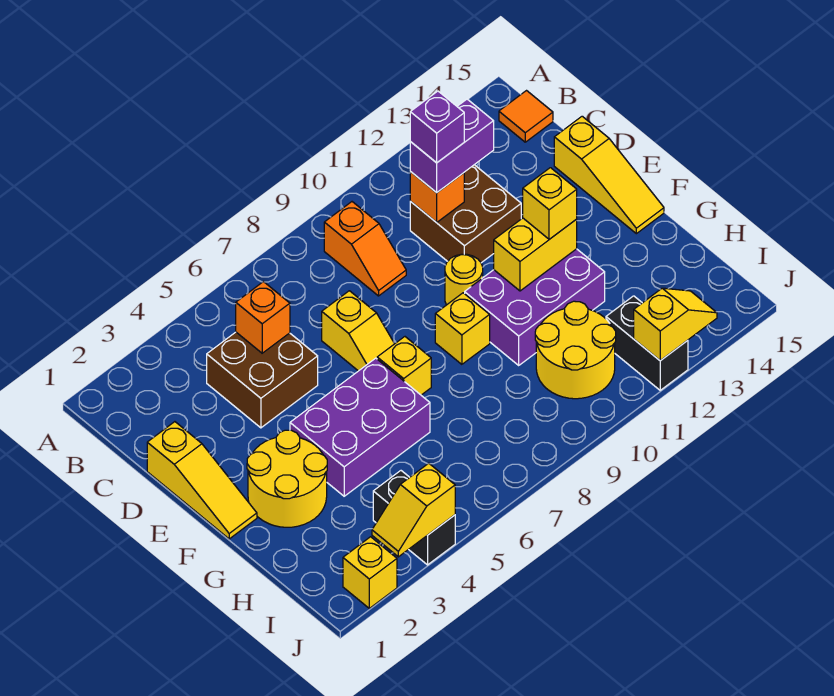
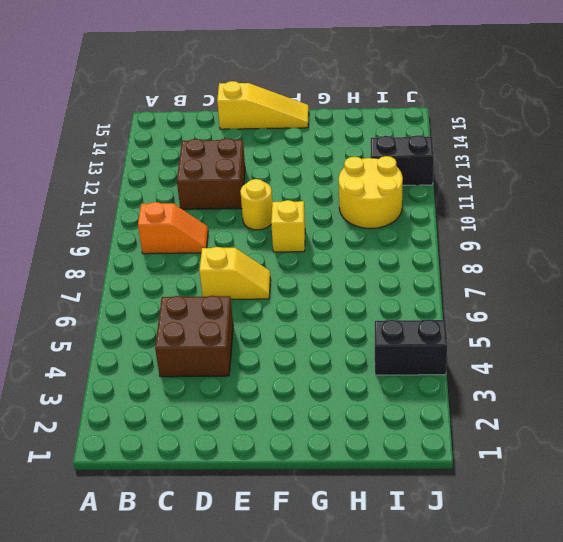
none -> orange tile B15 level 1
none -> yellow slope D1:F1 level 1 top D
none -> yellow round brick F2:G3 level 1

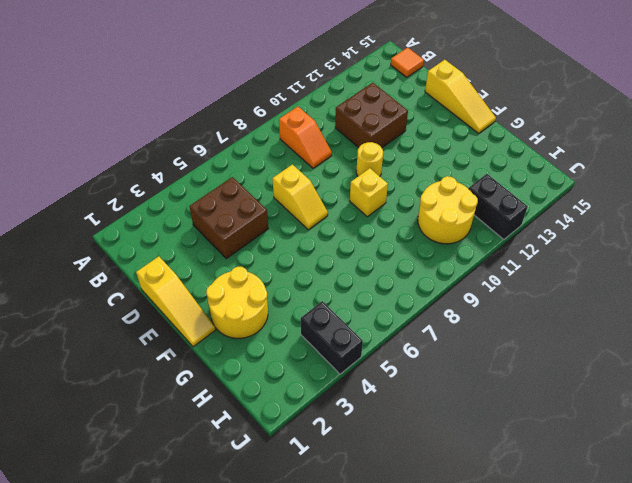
none -> purple brick F4:G6 level 1
none -> yellow brick F7 level 1
none -> purple brick F10:G12 level 1

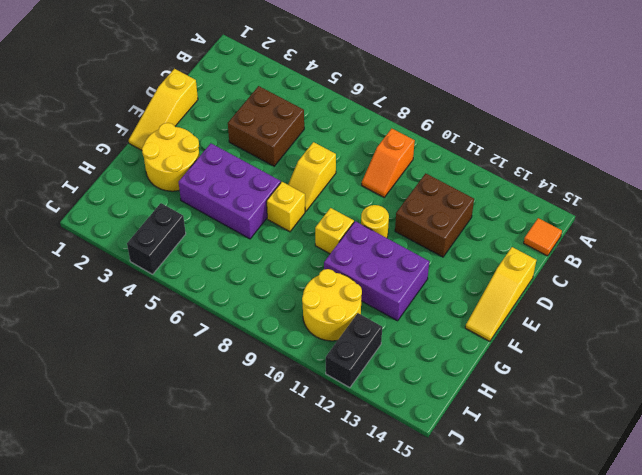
none -> yellow brick J2 level 1
none -> orange brick C5 level 2
none -> orange brick C11 level 2

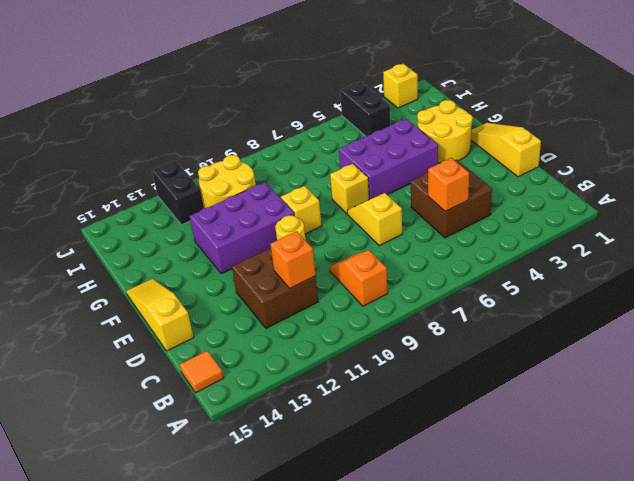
none -> yellow brick F11:F12 level 2
none -> yellow slope J3:J4 level 2 top 4
none -> yellow slope J12:J13 level 2 top 12

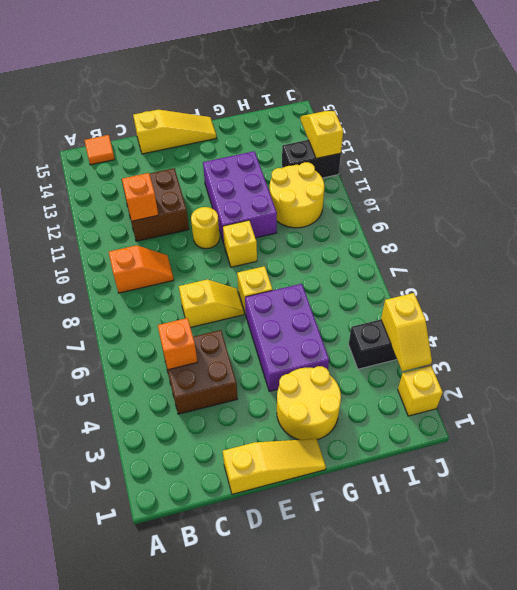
none -> yellow brick F11:F12 level 2
none -> purple brick C11:C12 level 3
none -> yellow brick F12 level 3

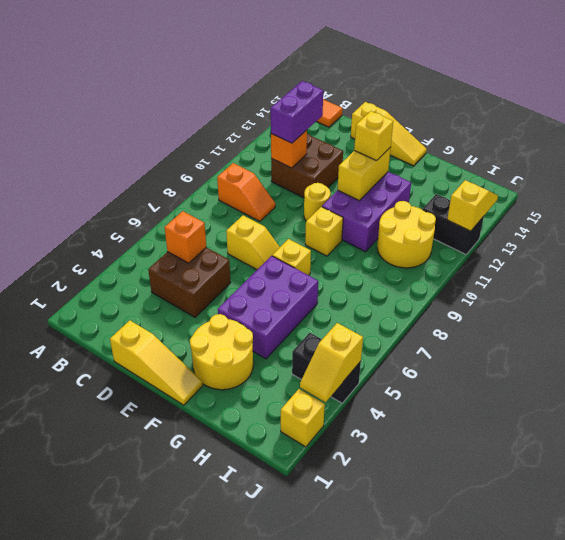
none -> purple brick C11 level 4

